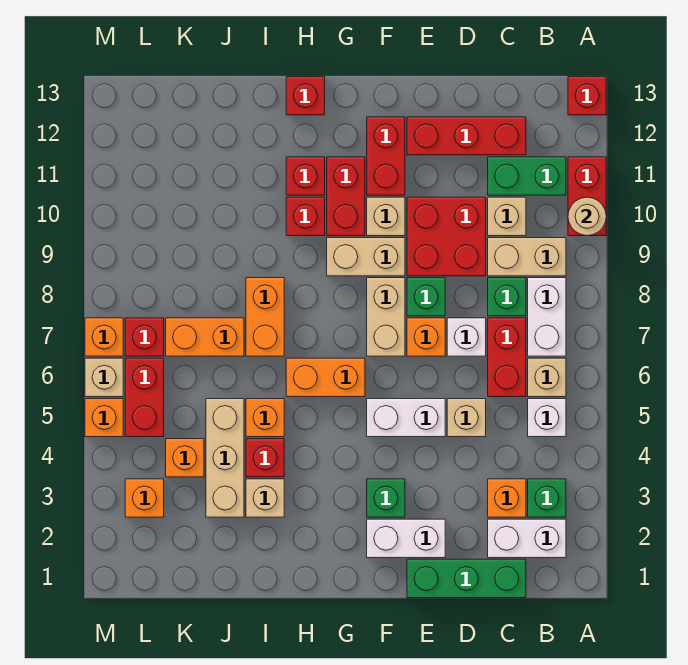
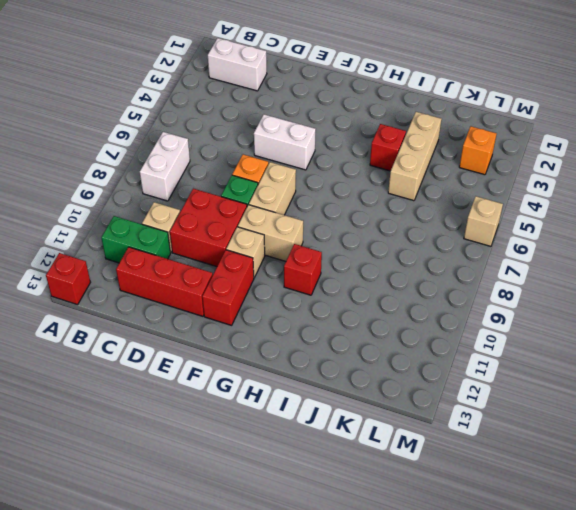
none -> red brick A10:A11 level 1
none -> green brick B3 level 1
none -> white brick B5 level 1
none -> tan brick B6 level 1

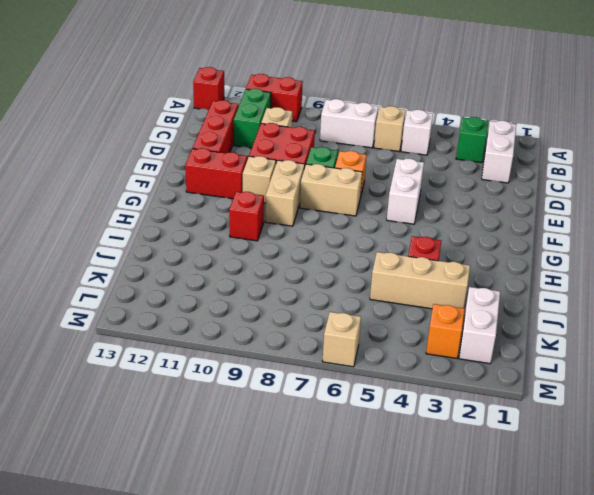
white brick K2:L2 level 1 -> white brick E2:F2 level 1
none -> tan brick B9:C9 level 1
none -> green brick C1:E1 level 1
none -> orange brick C3 level 1
none -> red brick C6:C7 level 1

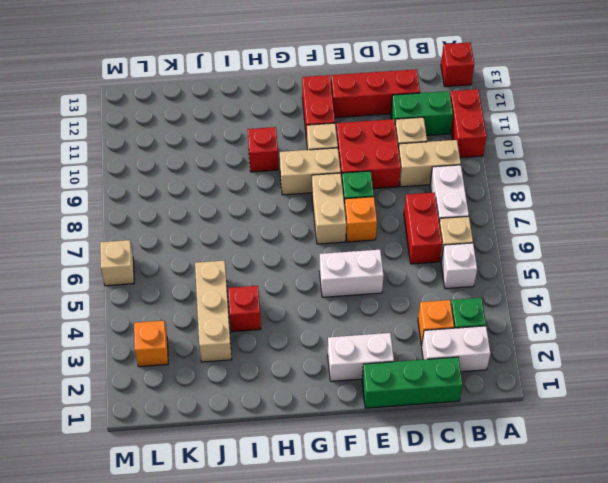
none -> green brick C8 level 1
none -> tan brick D5 level 1
none -> white brick D7 level 1
none -> green brick F3 level 1

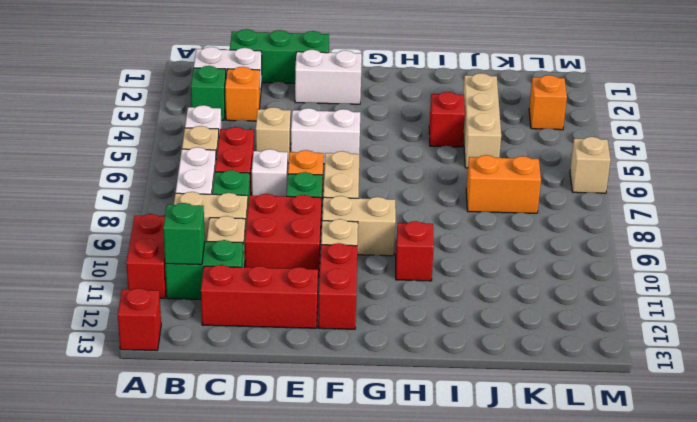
green brick B11 level 2 -> green brick F3 level 1
none -> orange brick G6:H6 level 1
none -> red brick G10:G11 level 1
none -> red brick H11 level 1
none -> red brick H13 level 1

